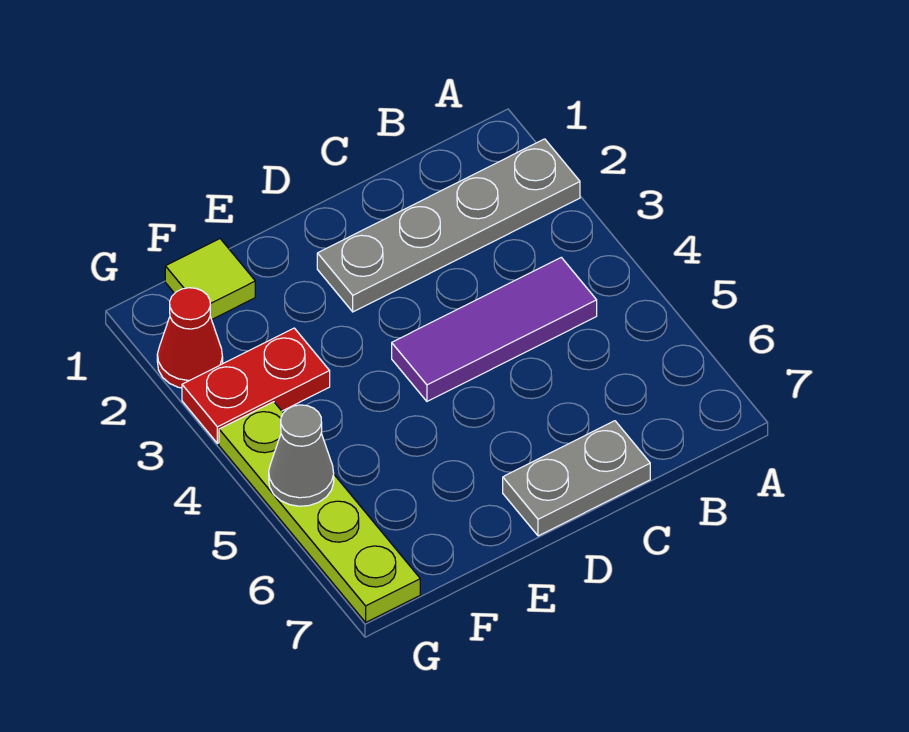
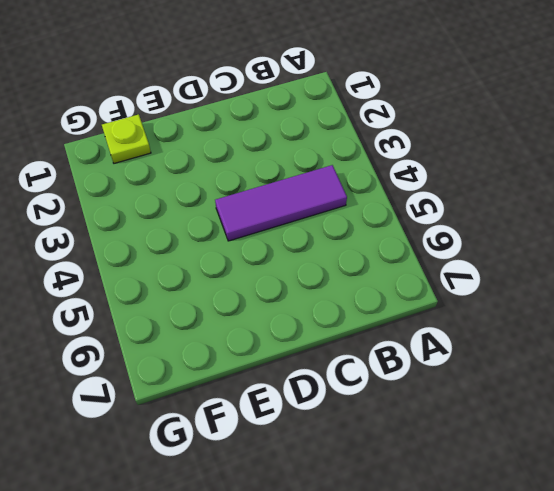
lime plate F1 level 1 -> lime tile F1 level 1
none -> grey plate A2:D2 level 1
none -> grey plate C7:D7 level 1

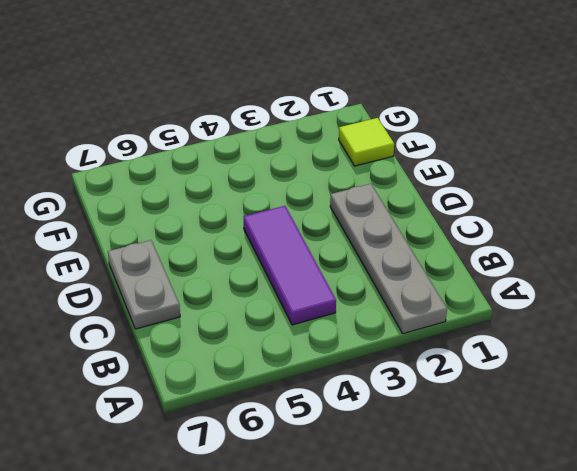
none -> red plate F3:G3 level 1
none -> red cone G2 level 1

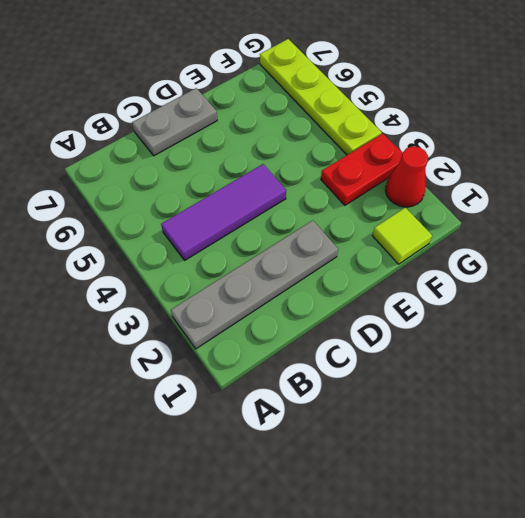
none -> grey cone G5 level 2

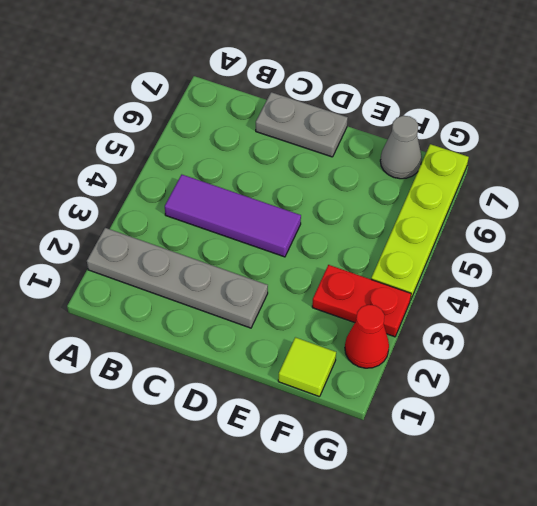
grey cone F7 level 1 -> grey cone G5 level 2

